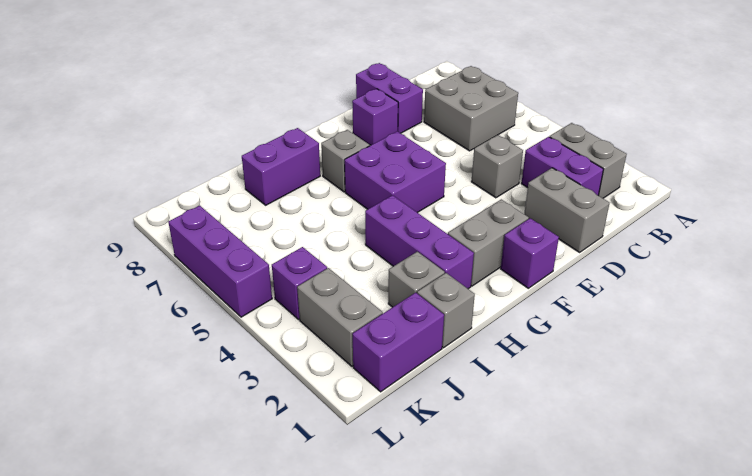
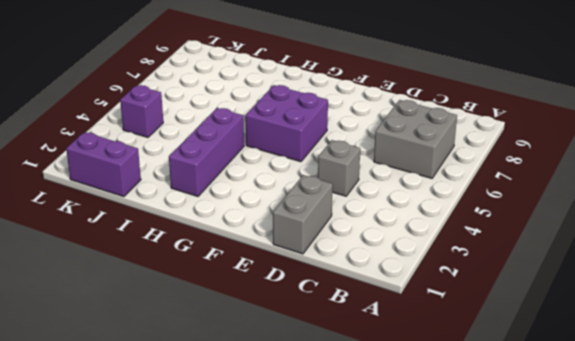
none -> grey brick B2:B3 level 1
none -> purple brick C2:C3 level 1
none -> purple brick D8:D9 level 1

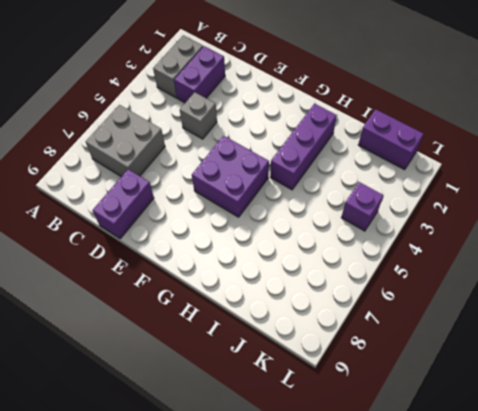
none -> grey brick D1:D2 level 1
none -> purple brick E8 level 1
none -> purple brick F1 level 1

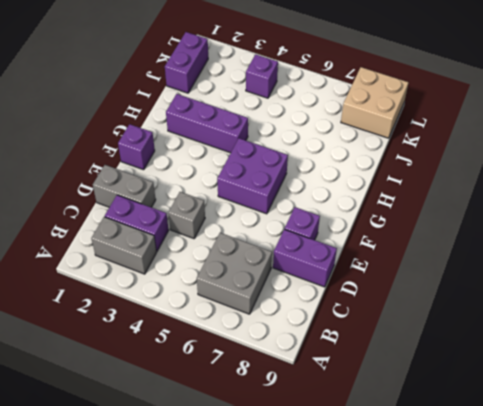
tan brick K8:L9 level 1 -> none
none -> grey brick F2:G2 level 1
none -> grey brick G7 level 1
none -> purple brick H8:I8 level 1

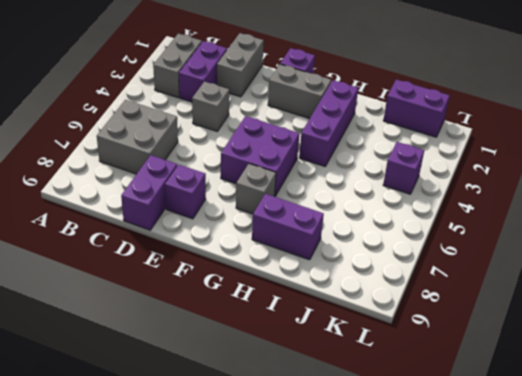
none -> grey brick I1 level 1
none -> grey brick I2 level 1
none -> grey brick K2:K3 level 1

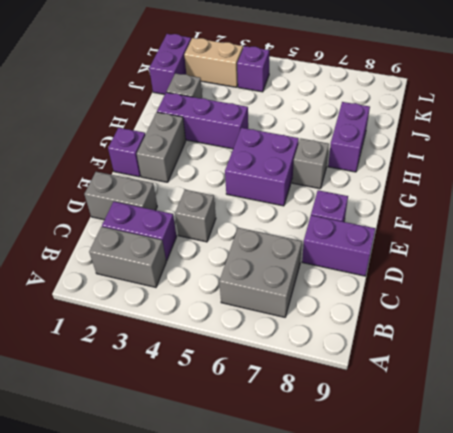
tan brick K2:K3 level 1 -> grey brick K2:K3 level 1
none -> grey brick I1 level 1
none -> purple brick L5:L7 level 1

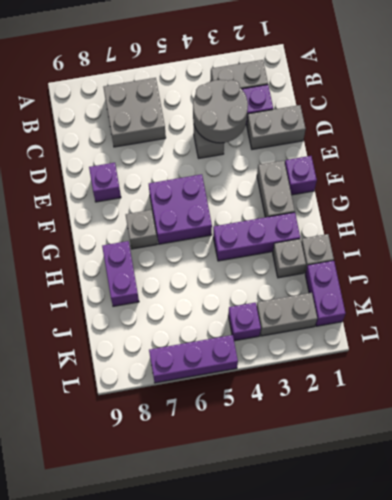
grey round brick C3:D4 level 2 -> none
none -> purple brick D8:D9 level 1

